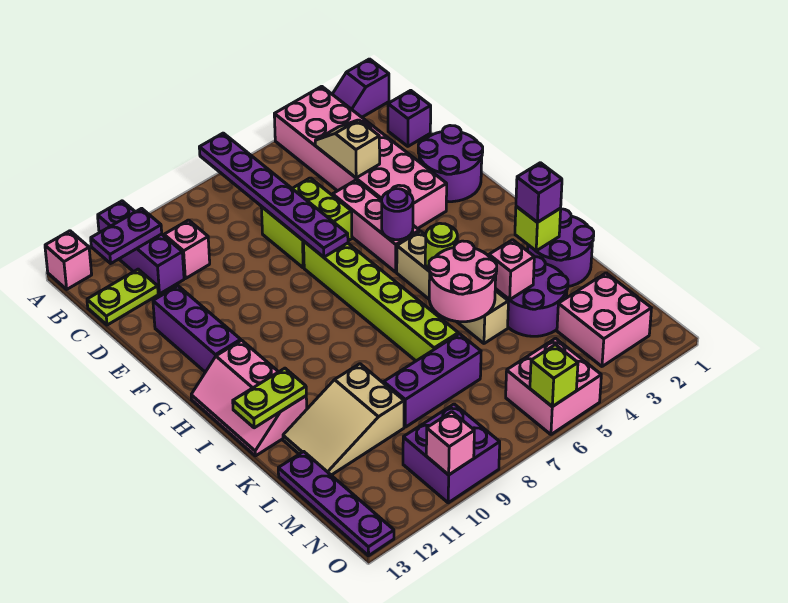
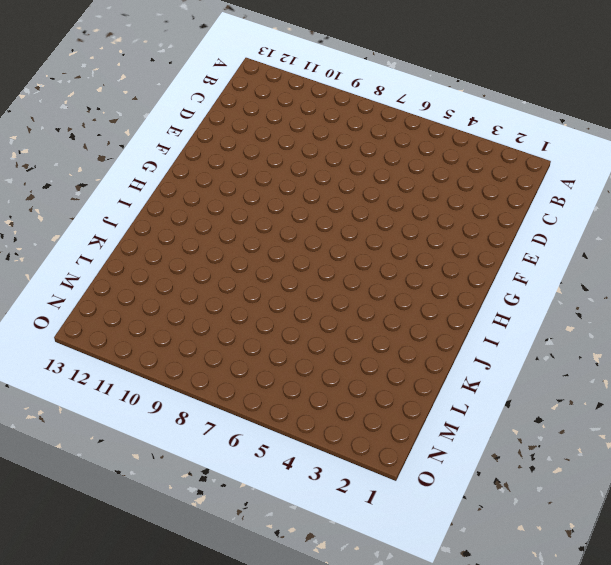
none -> purple slope A1:A2 level 1 top 1
none -> pink brick A3:F4 level 1
none -> purple brick A11:C11 level 1
none -> pink brick A13 level 1

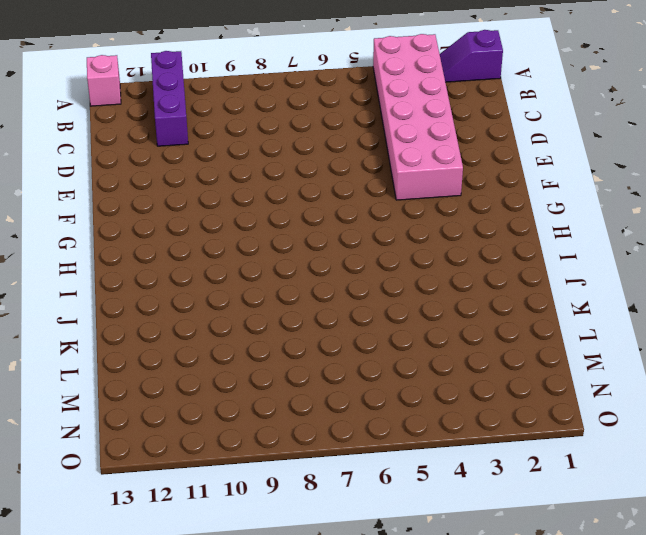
none -> purple brick C1 level 1
none -> pink brick C10 level 1
none -> lime plate C12:C13 level 1
none -> lime brick D6:E7 level 1

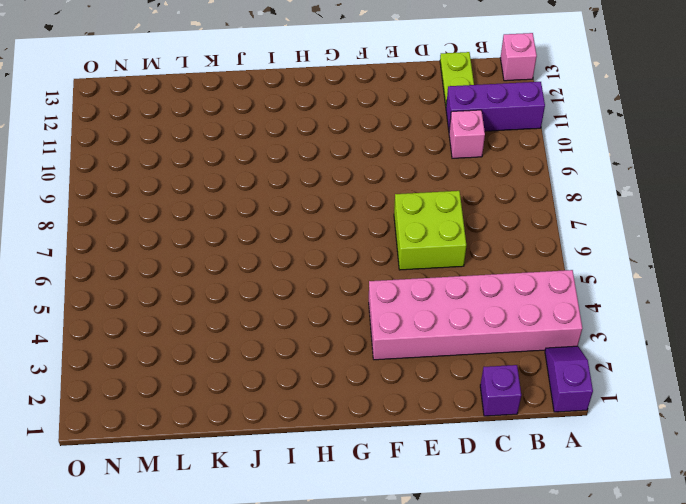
none -> purple round brick E1:F2 level 1
none -> pink brick E5:G5 level 1
none -> purple brick E12:G12 level 1
none -> lime brick F7:K7 level 1

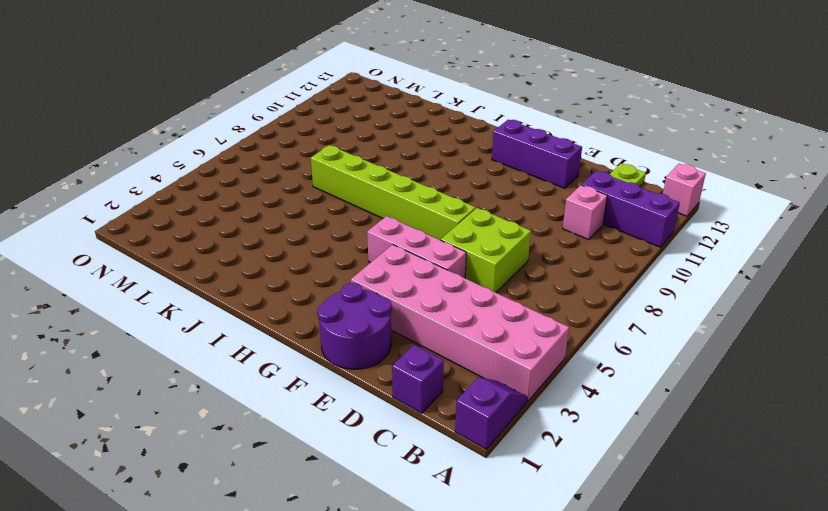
none -> tan brick H5:K5 level 1
none -> pink slope H12:J13 level 1 top 12
none -> purple round brick J1:K2 level 1
none -> purple round brick K3:L4 level 1

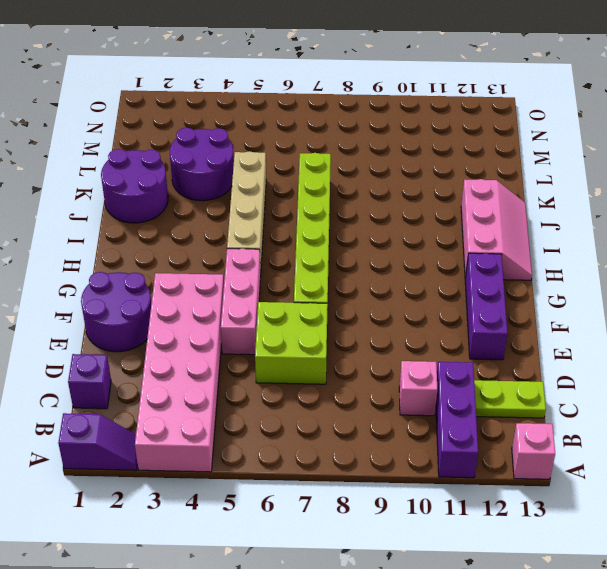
none -> tan slope K10:L12 level 1 top 10
none -> purple brick L7:L9 level 1
none -> purple plate L13:O13 level 1
none -> pink brick M2:N3 level 1

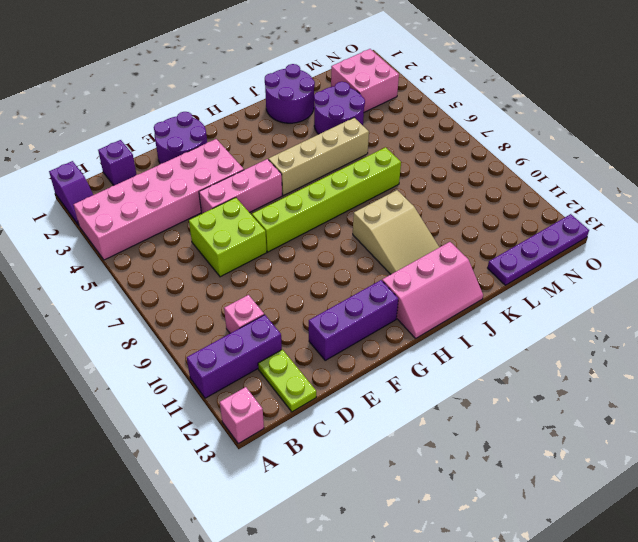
tan slope I9:J11 level 1 top 9 -> tan slope K10:L12 level 1 top 10
none -> purple brick L7:L9 level 1
none -> pink brick N5:O6 level 1
none -> purple brick N9:O10 level 1
none -> purple plate A7:F7 level 2

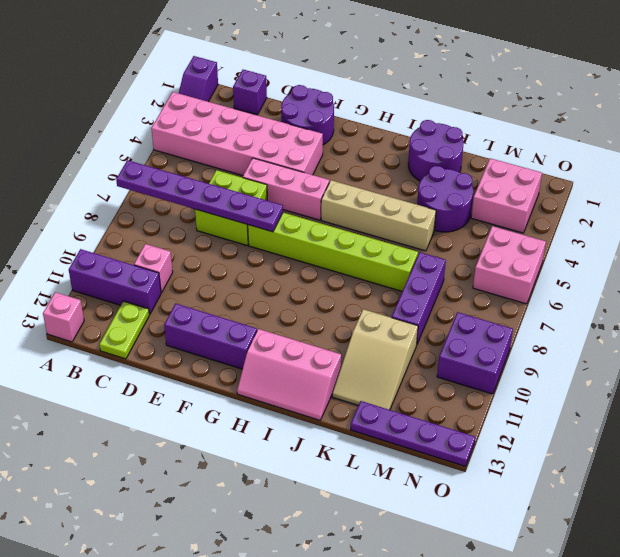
none -> purple plate B11:B12 level 2
none -> tan slope C4:D4 level 2 top D
none -> purple round brick G5 level 2
none -> lime round brick I5 level 2

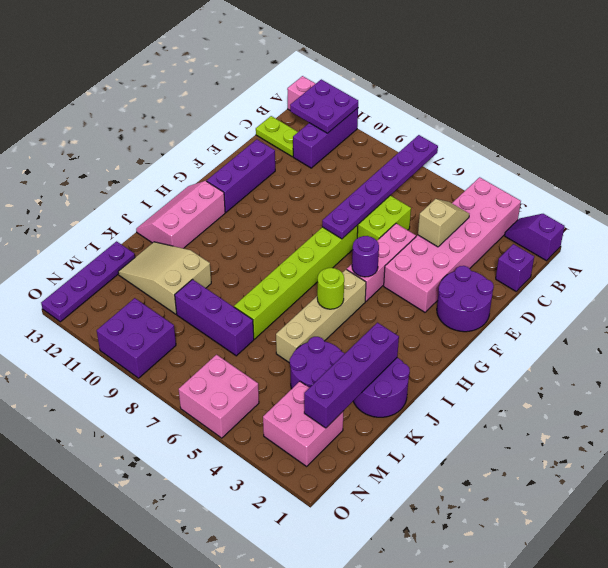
purple plate A11:B12 level 2 -> purple plate B11:B12 level 2
purple brick J2:M2 level 2 -> lime brick J2 level 2
none -> pink brick C10 level 1
none -> pink round brick J5:K6 level 2
none -> lime plate J12:J13 level 2
none -> pink brick K4 level 2

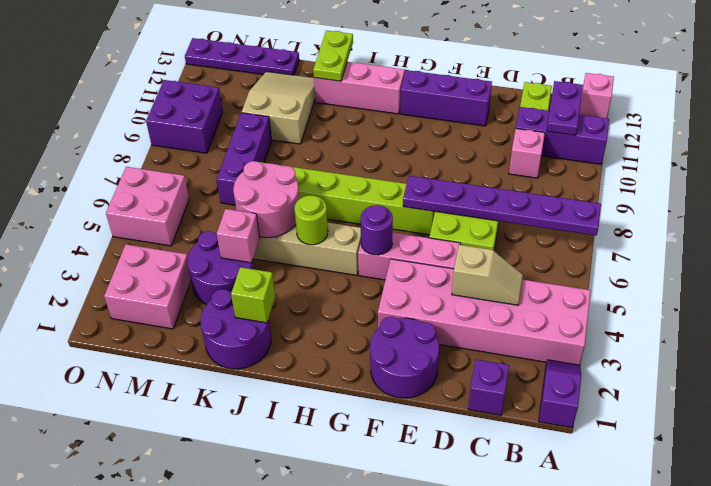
none -> lime brick O6 level 2
none -> pink brick O10 level 2
none -> purple brick J2 level 3

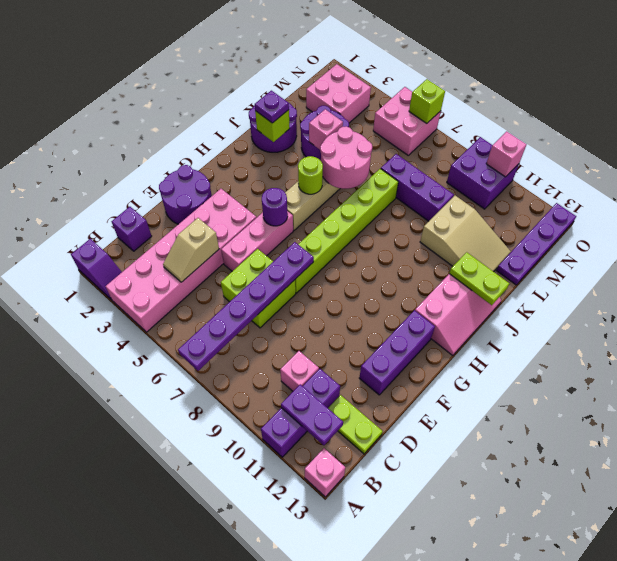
purple plate J2 level 3 -> purple brick J2 level 3

